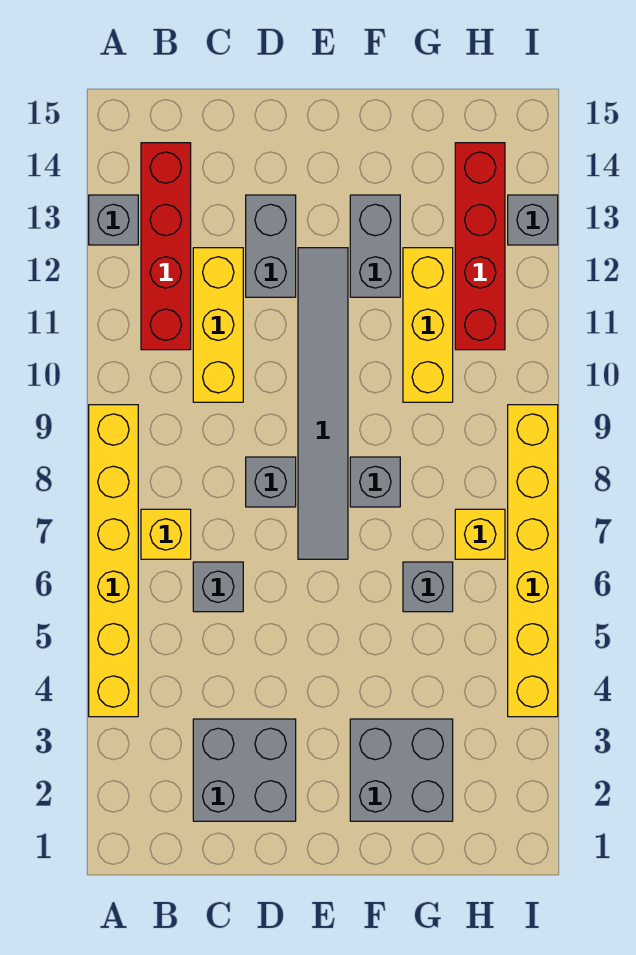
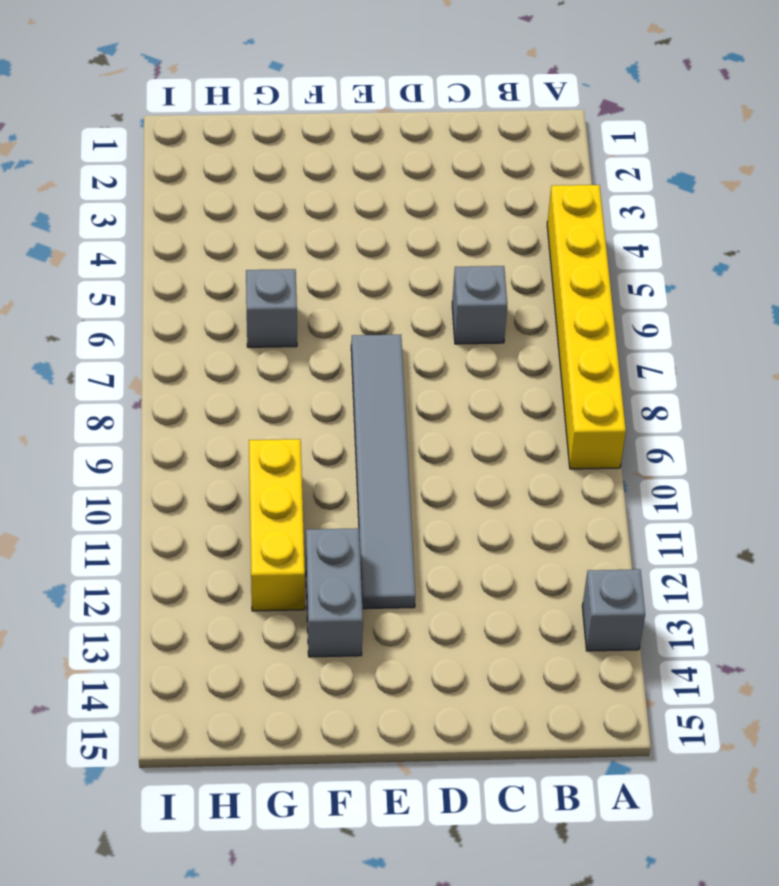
none -> yellow brick B7 level 1
none -> red brick B11:B14 level 1
none -> grey brick C2:D3 level 1

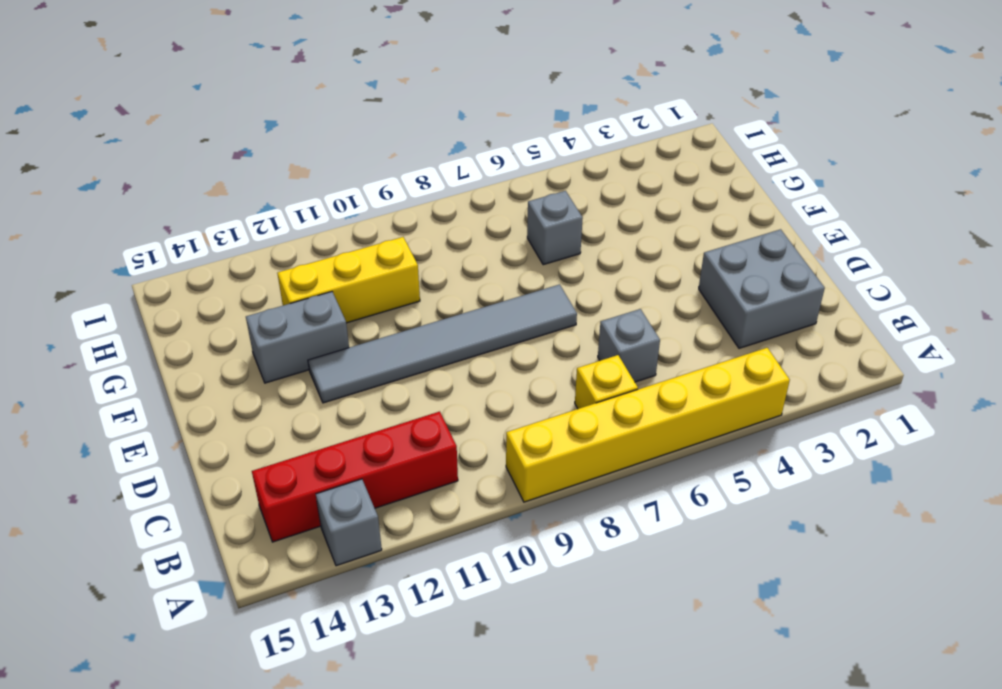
none -> yellow brick C10:C12 level 1
none -> grey brick D8 level 1
none -> grey brick D12:D13 level 1

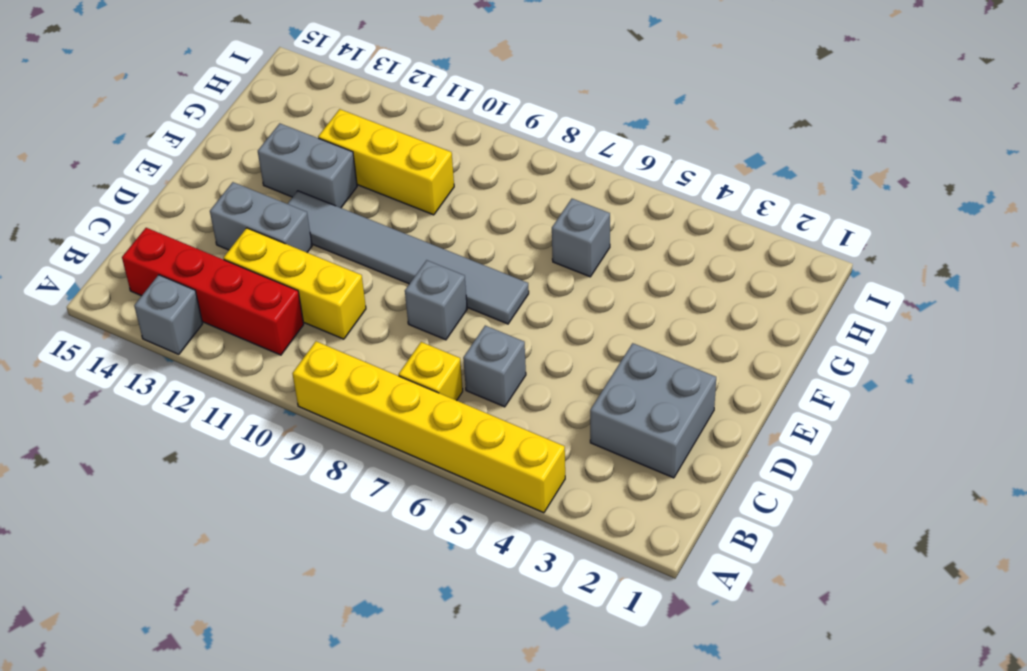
none -> grey brick F2:G3 level 1
none -> grey brick F8 level 1
none -> yellow brick H7 level 1

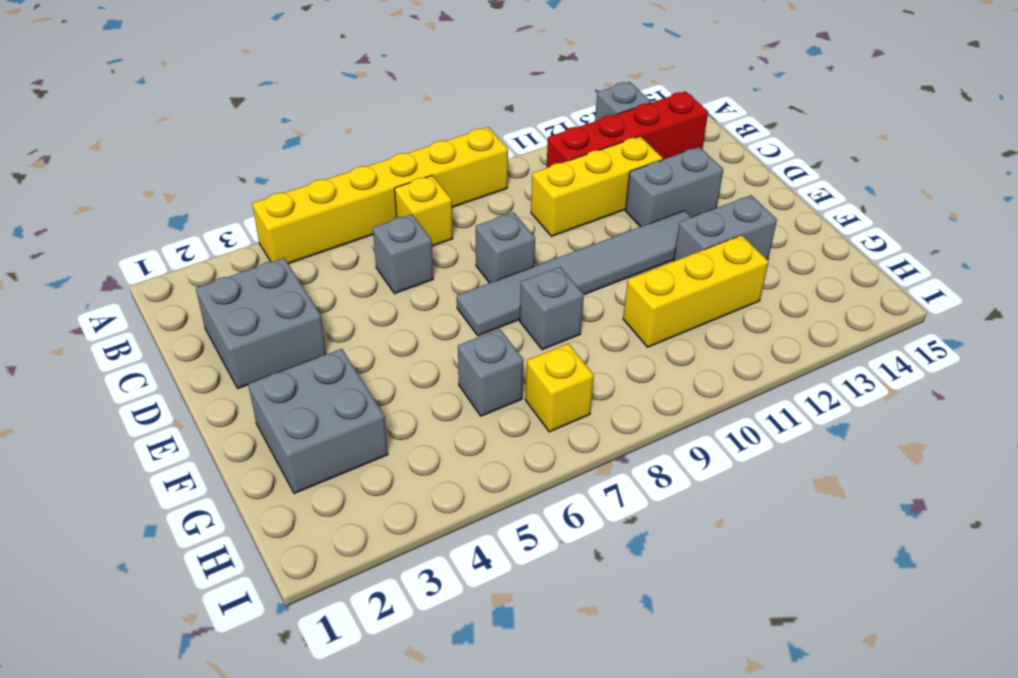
none -> red brick H11:H14 level 1
none -> yellow brick I4:I9 level 1
none -> grey brick I13 level 1

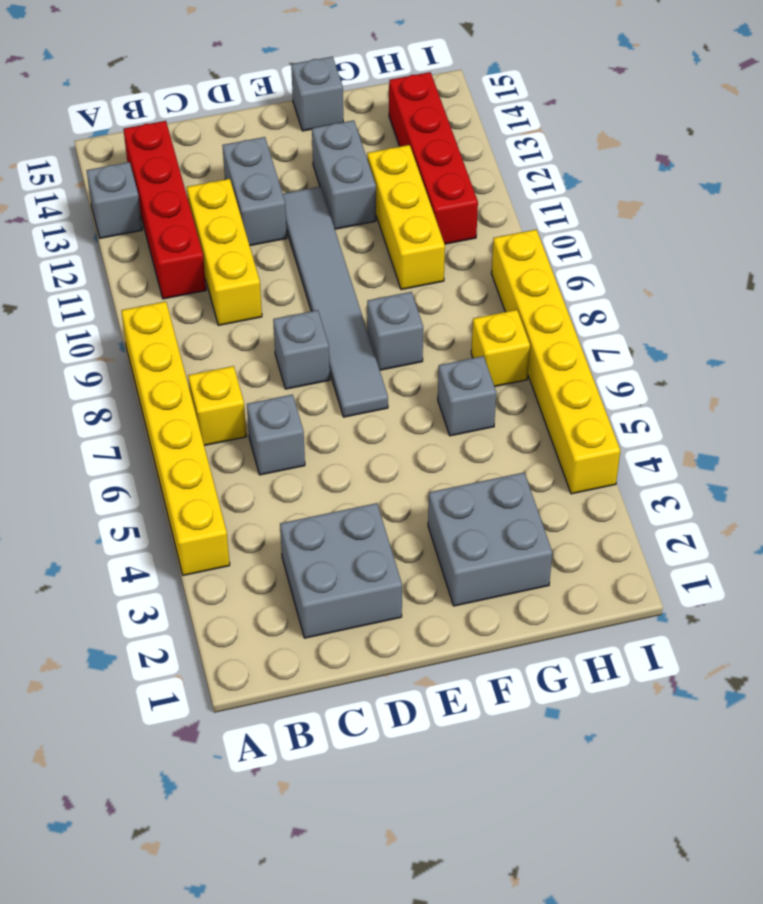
grey brick F15 level 1 -> grey brick I13 level 1

